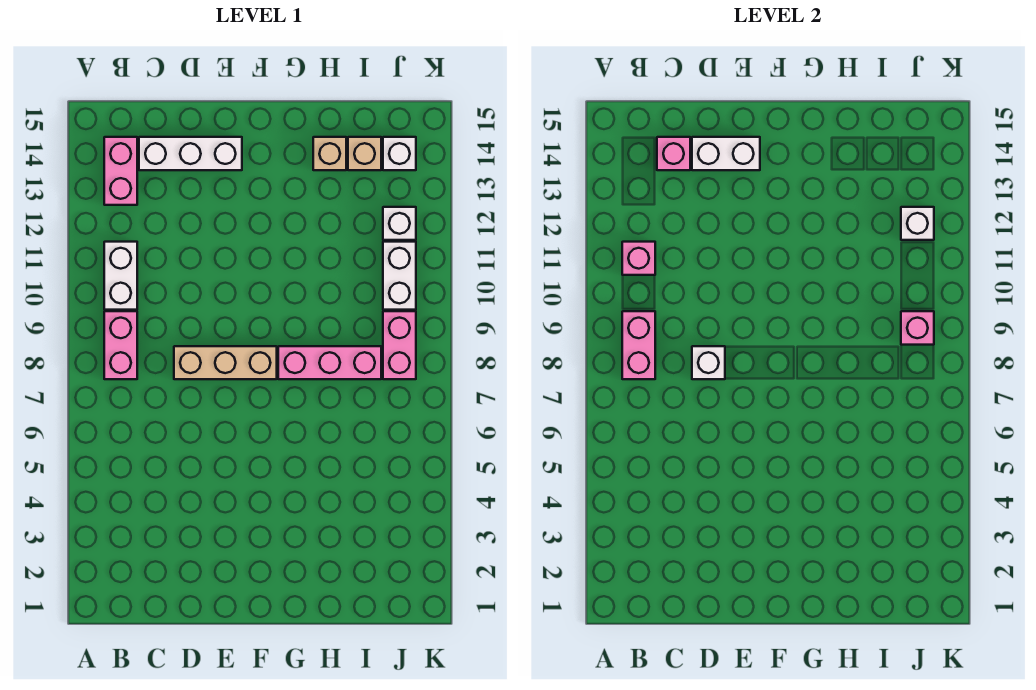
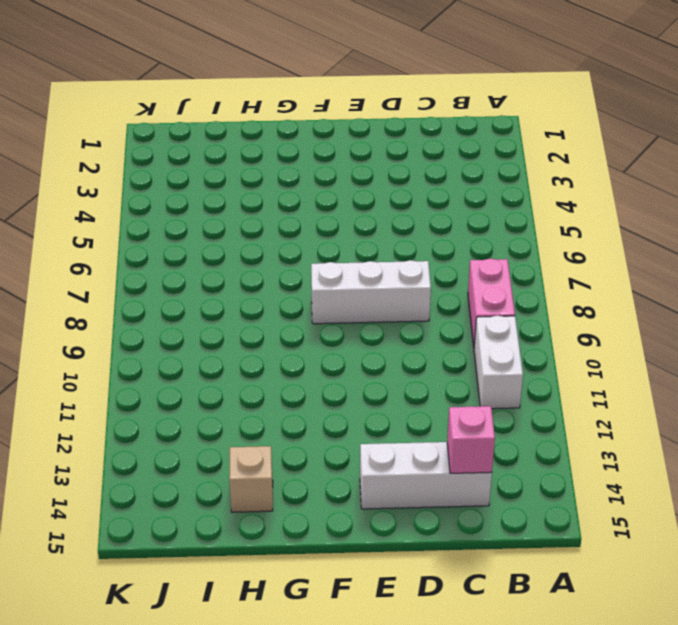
white brick D8:F8 level 1 -> tan brick D8:F8 level 1
none -> pink brick B13:B14 level 1
none -> pink brick G8:I8 level 1
none -> tan brick I14 level 1

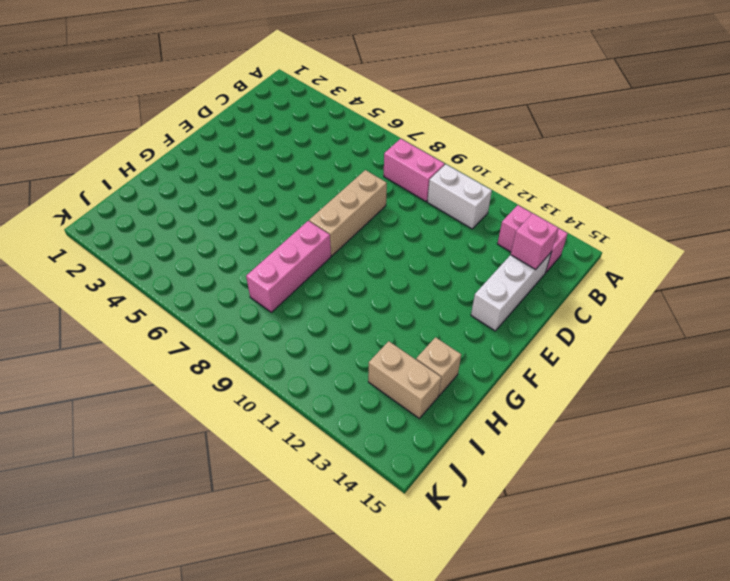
tan brick I13:I14 level 1 -> tan brick I14 level 1
none -> pink brick J8:J9 level 1
none -> white brick J10:J11 level 1
none -> white brick J12 level 1

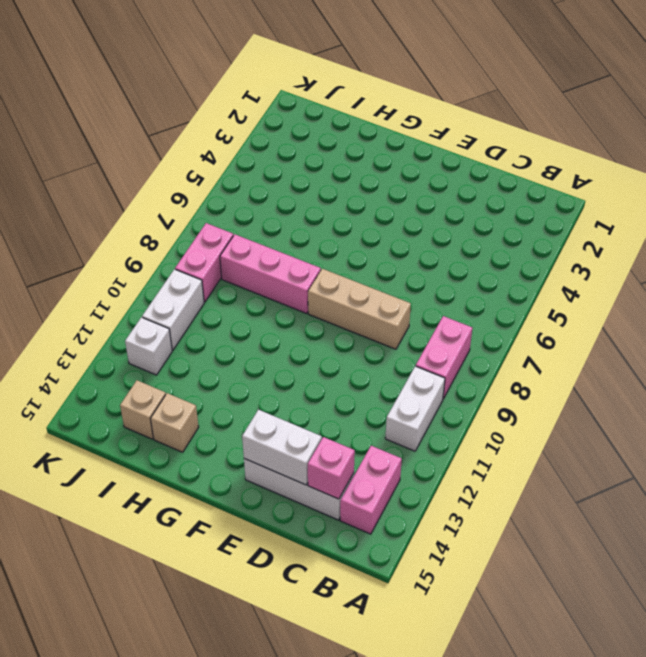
none -> white brick J14 level 1
none -> pink brick B8:B9 level 2
none -> pink brick B11 level 2

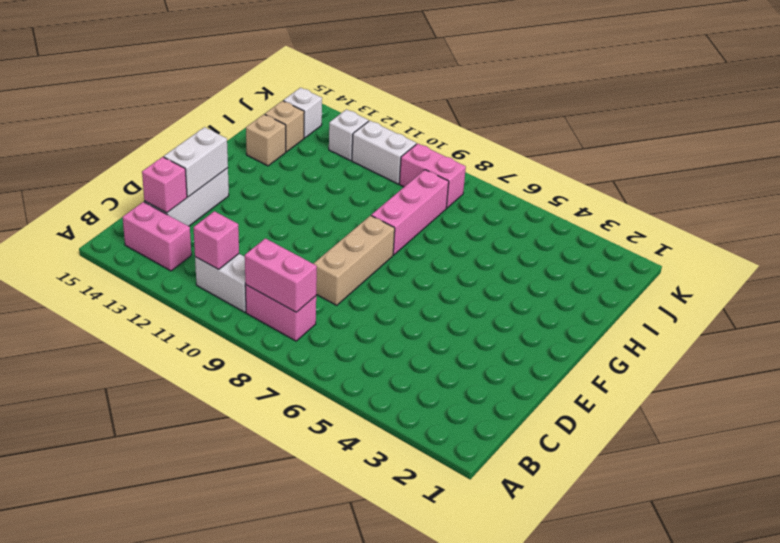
none -> white brick D8 level 2
none -> pink brick J9 level 2
none -> white brick J12 level 2

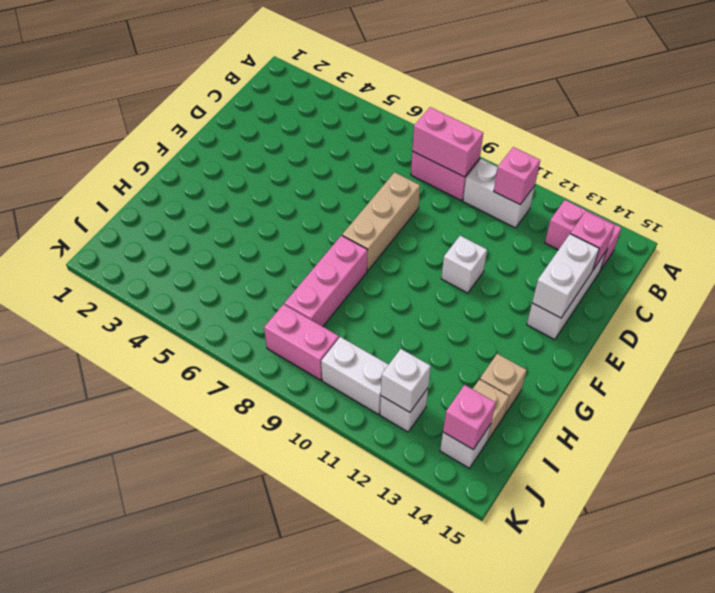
white brick E11 level 1 -> white brick D8 level 2
pink brick J14 level 2 -> pink brick J9 level 2

